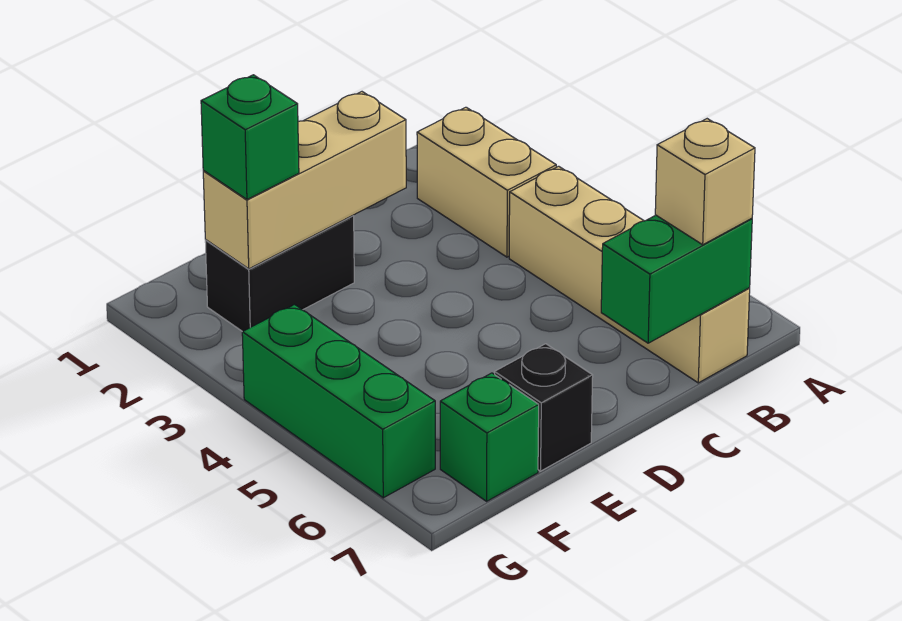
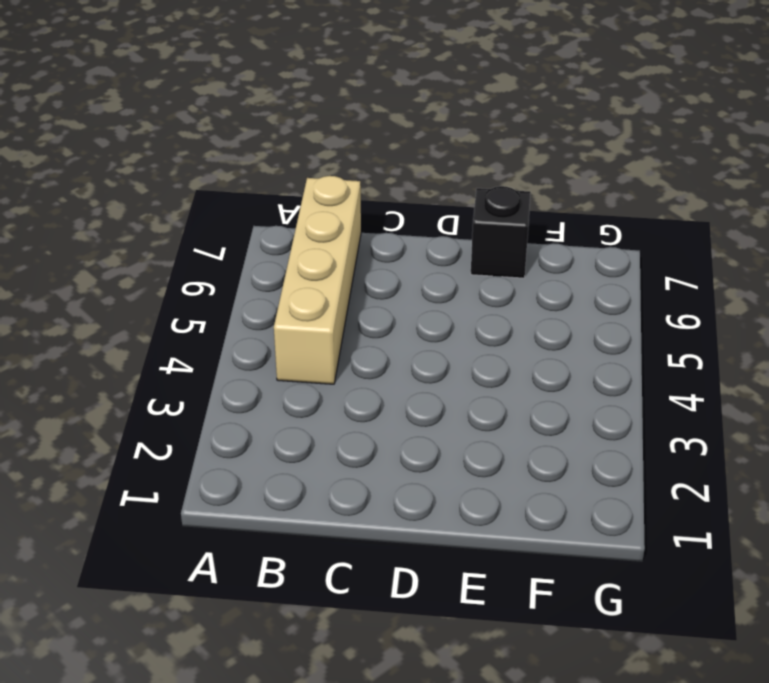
none -> tan brick B2:B3 level 1
none -> black brick E2:F2 level 1

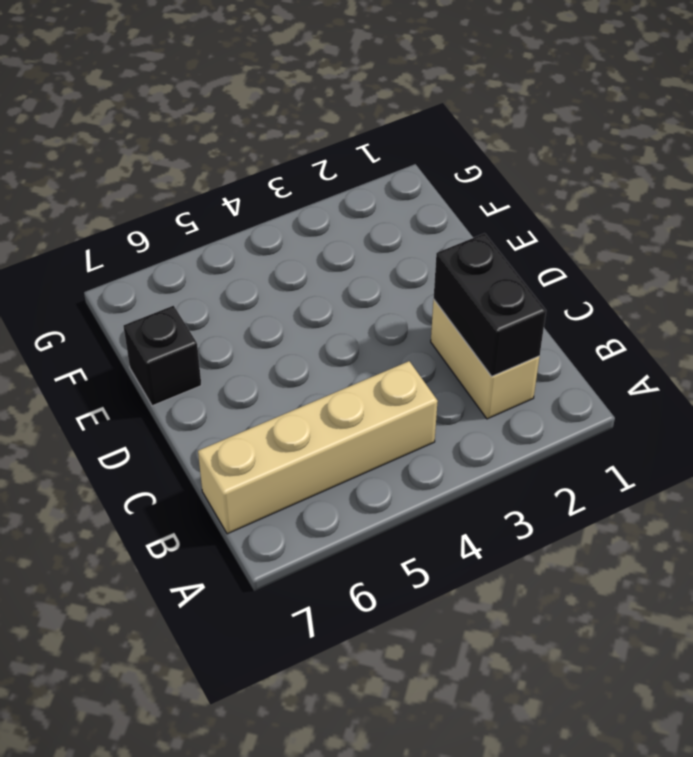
tan brick B2:C2 level 1 -> tan brick B2:B3 level 1
black brick B2:C2 level 2 -> black brick E2:F2 level 1
none -> green brick F7 level 1
none -> green brick G4:G6 level 1

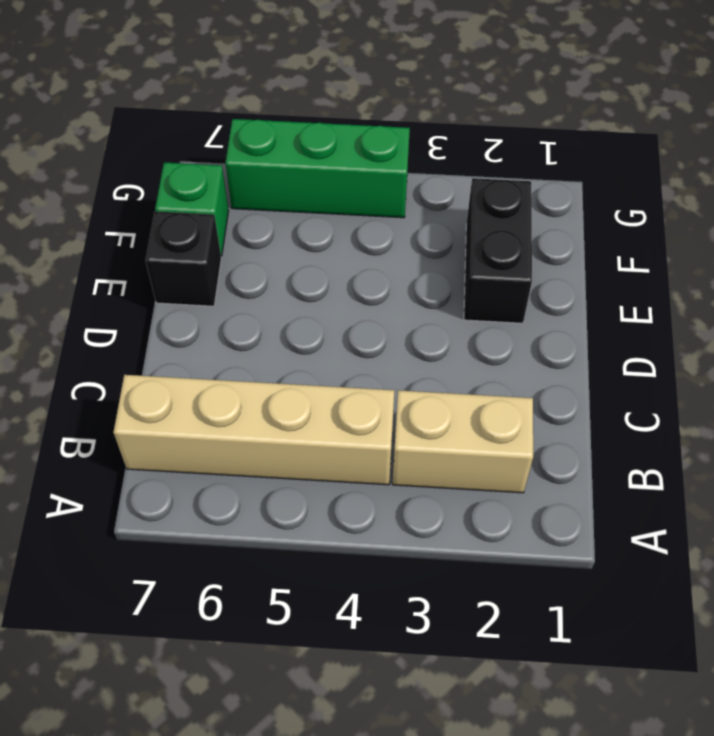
none -> green brick B7:C7 level 2
none -> tan brick D2:F2 level 2

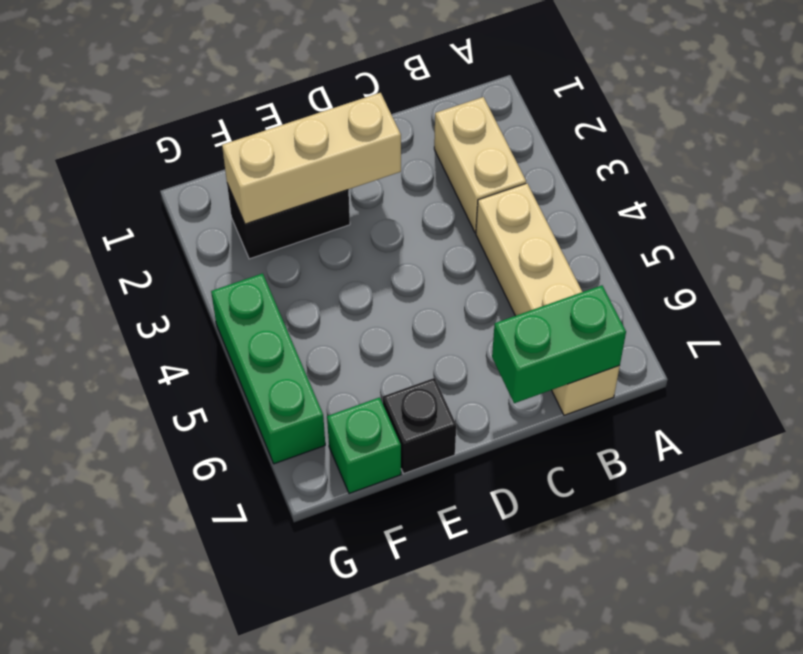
none -> tan brick B7 level 3
none -> green brick F2 level 3

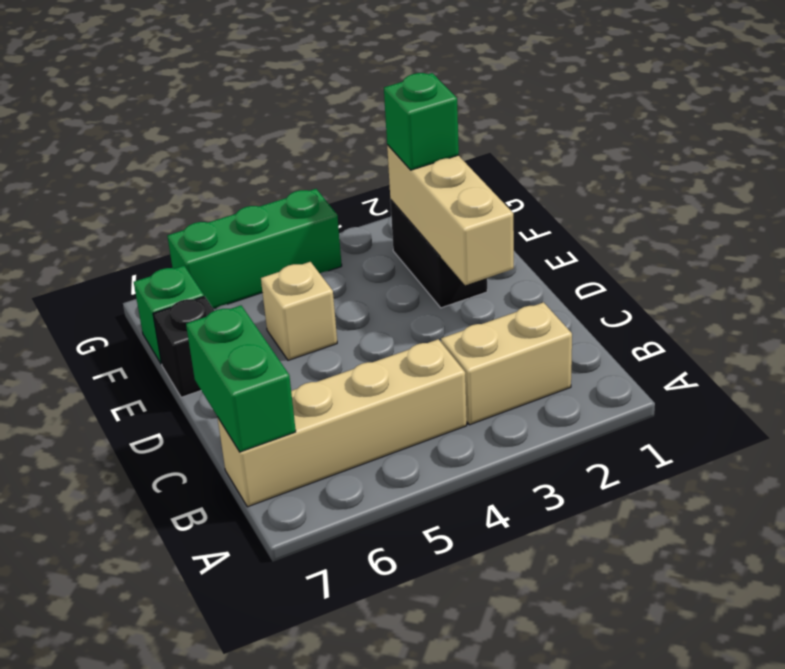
tan brick E5 level 1 -> tan brick B7 level 3

